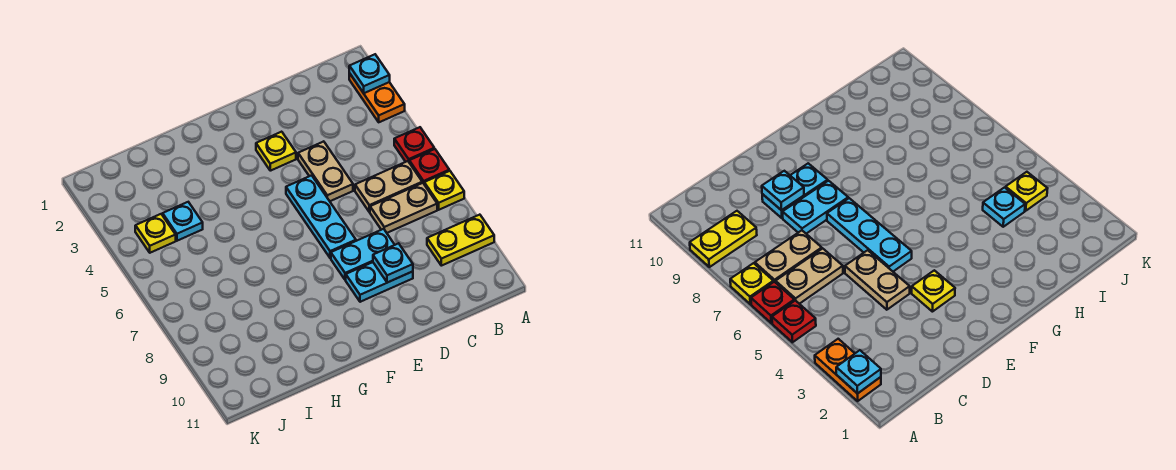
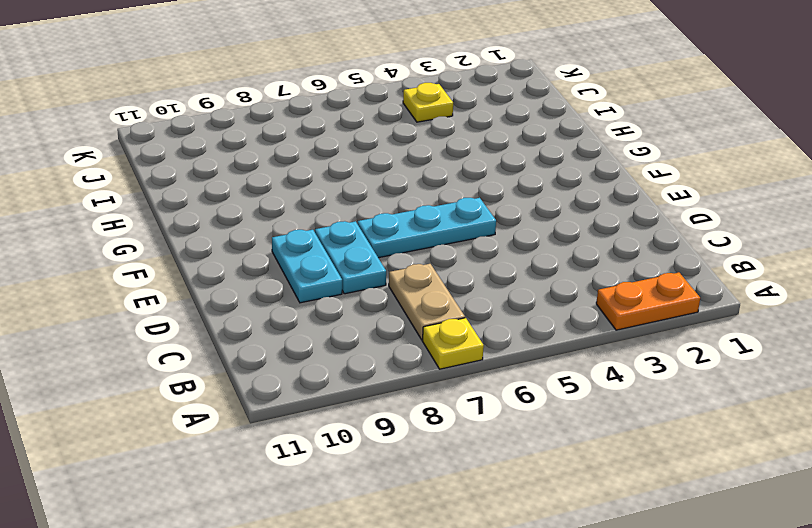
none -> red plate A5 level 1
none -> red plate A6 level 1
none -> yellow plate A9:B9 level 1

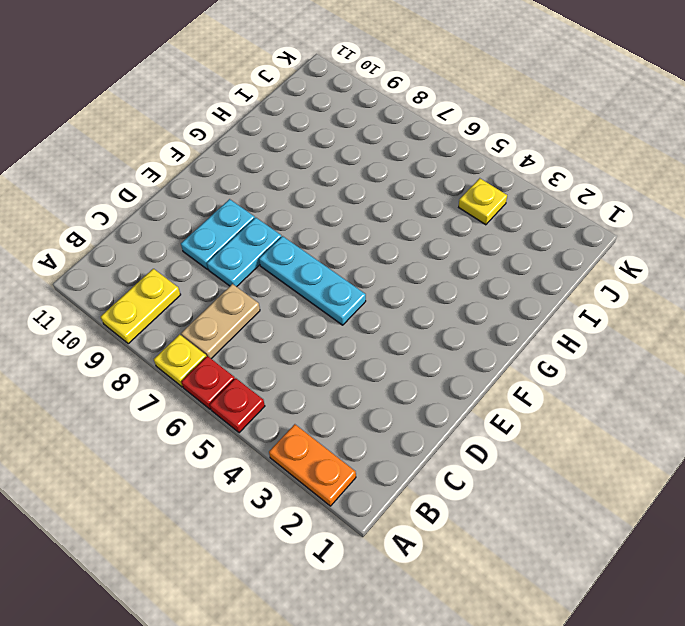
none -> tan plate B6:C6 level 1
none -> tan plate D4:D5 level 1
none -> yellow plate E3 level 1

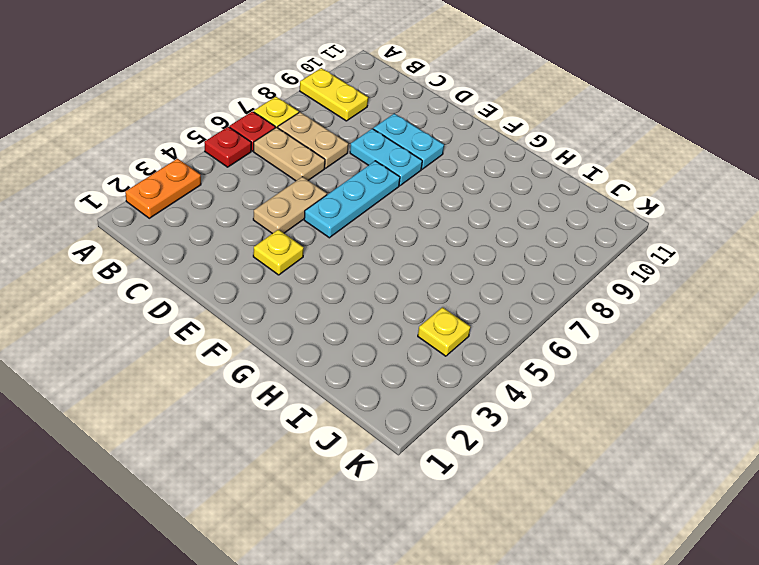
none -> cyan plate I4 level 1
none -> cyan plate A2 level 2
none -> cyan plate D9 level 2

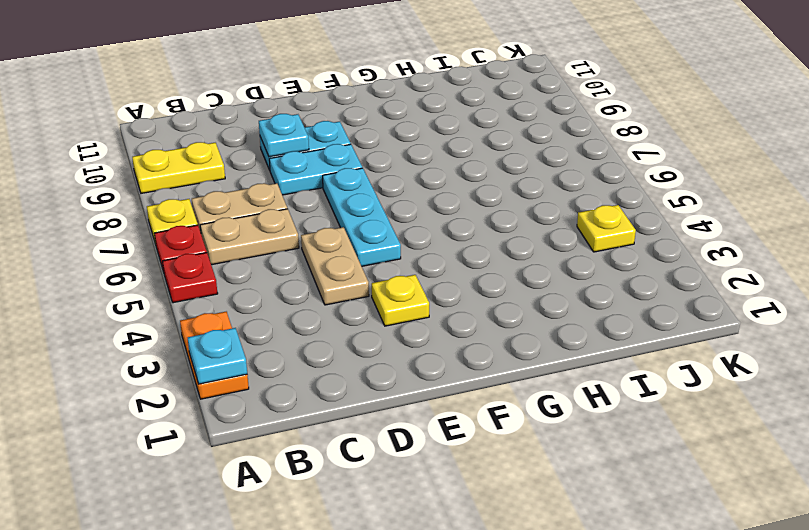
none -> cyan plate I4 level 1

